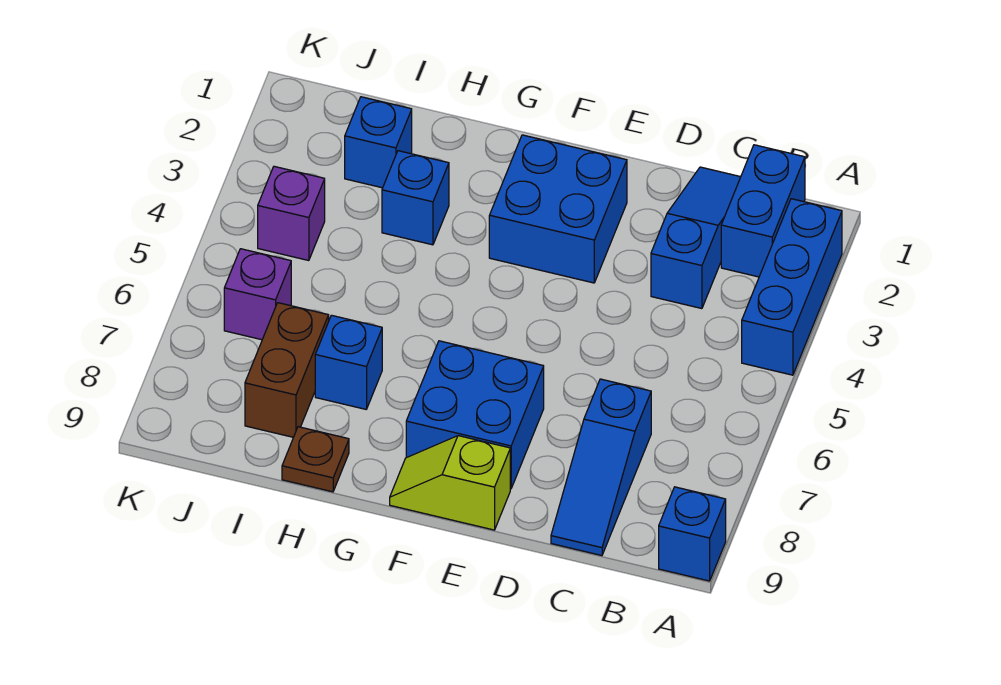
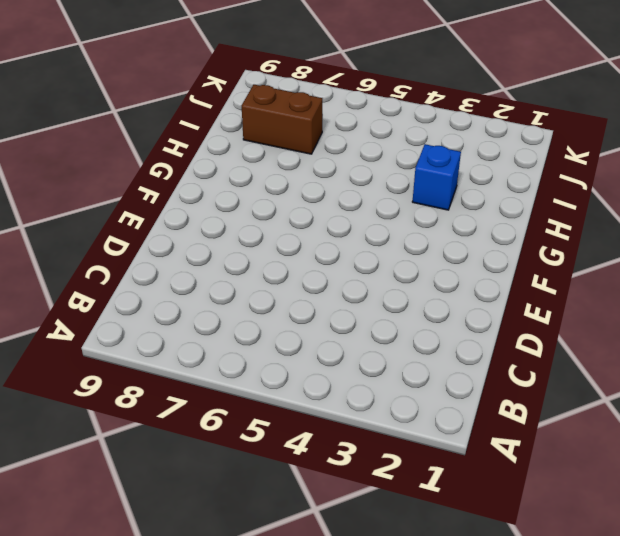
none -> blue brick A2:A4 level 1
none -> blue brick A9 level 1
none -> blue brick B1:B2 level 1

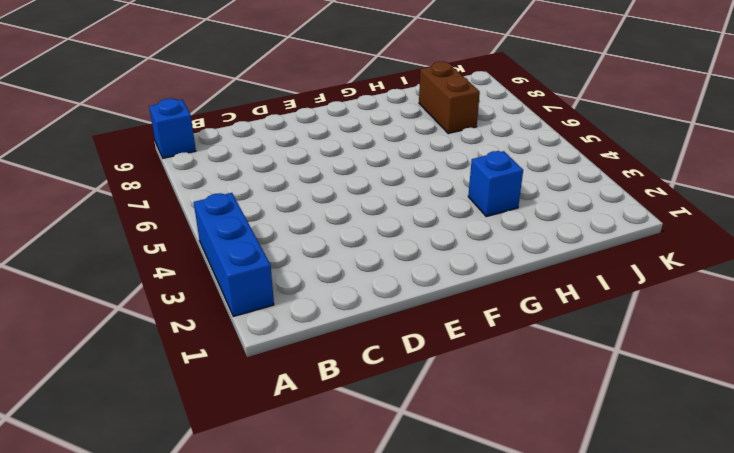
none -> blue brick B1:B2 level 1
none -> blue slope C1:C3 level 1 top 3
none -> blue slope C7:C9 level 1 top 7

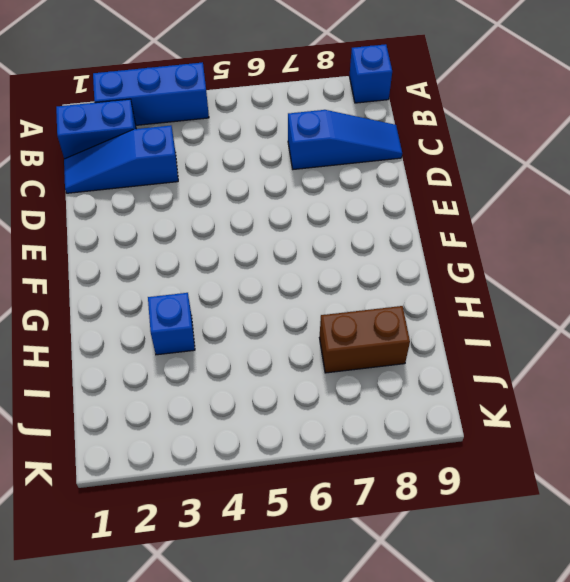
none -> blue brick E2:F3 level 1
none -> blue brick E7:F8 level 1
none -> lime slope E9:F9 level 1 top E

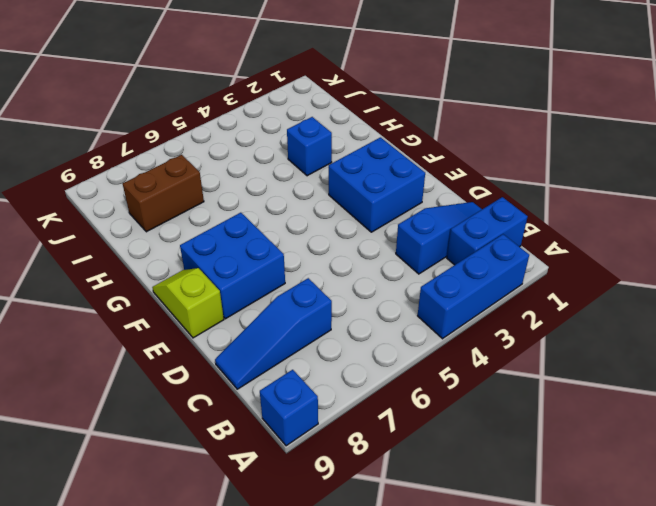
none -> blue brick H7 level 1
none -> brown plate H9 level 1
none -> blue brick I2 level 1

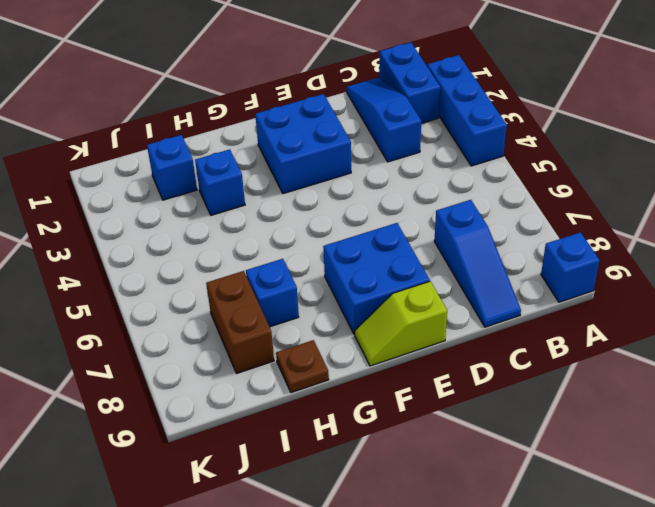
none -> purple brick J4 level 1
none -> purple brick J6 level 1

